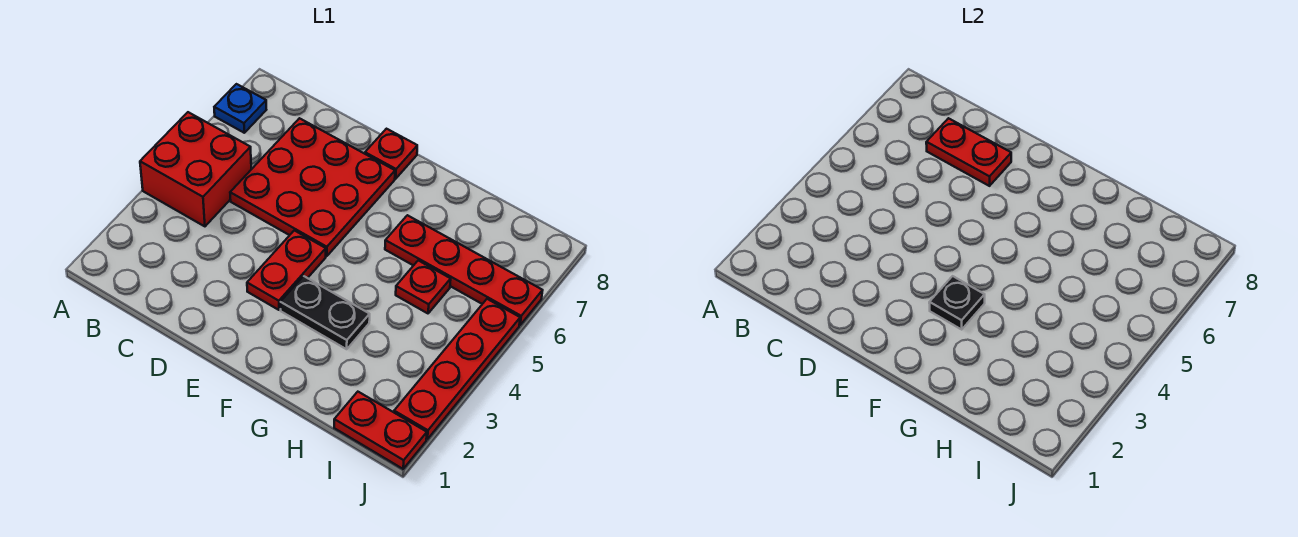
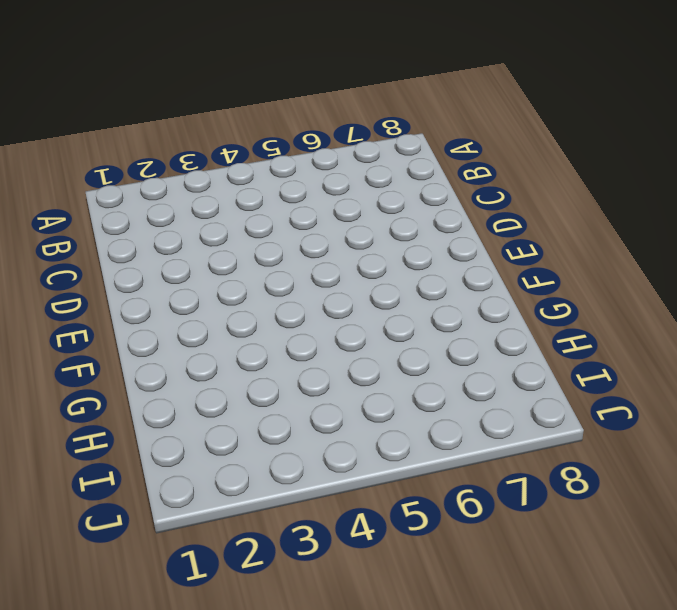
none -> red brick A4:B5 level 1
none -> blue plate A7 level 1
none -> red plate C5:E7 level 1

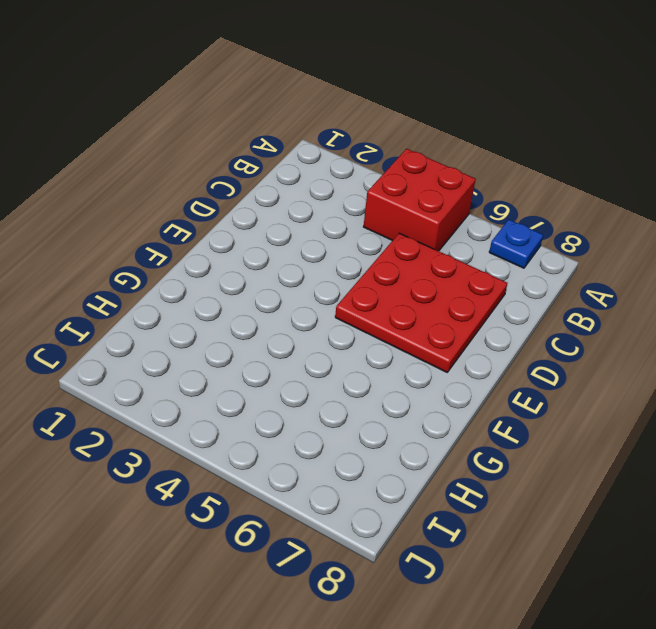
none -> red plate E3:E4 level 1
none -> red plate E8 level 1
none -> black plate F3:G3 level 1

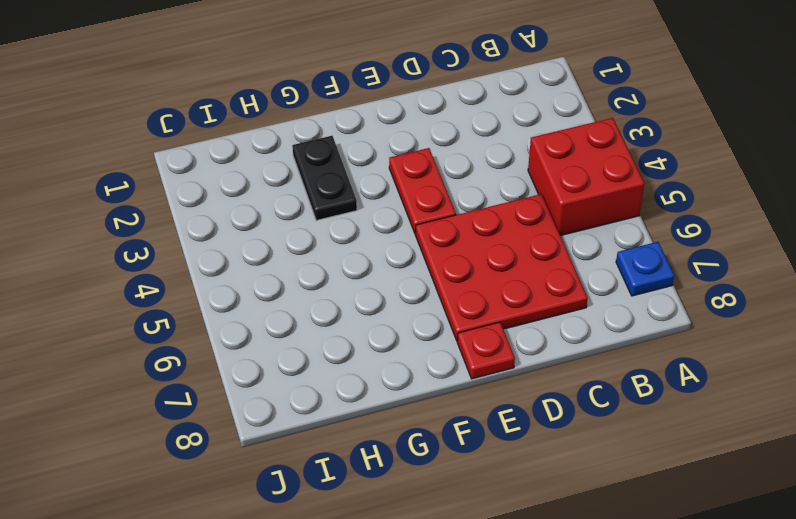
black plate G2:G3 level 1 -> black plate F3:G3 level 1
none -> red plate G6:J6 level 1
none -> red plate H5 level 1
none -> red plate I1:J1 level 1

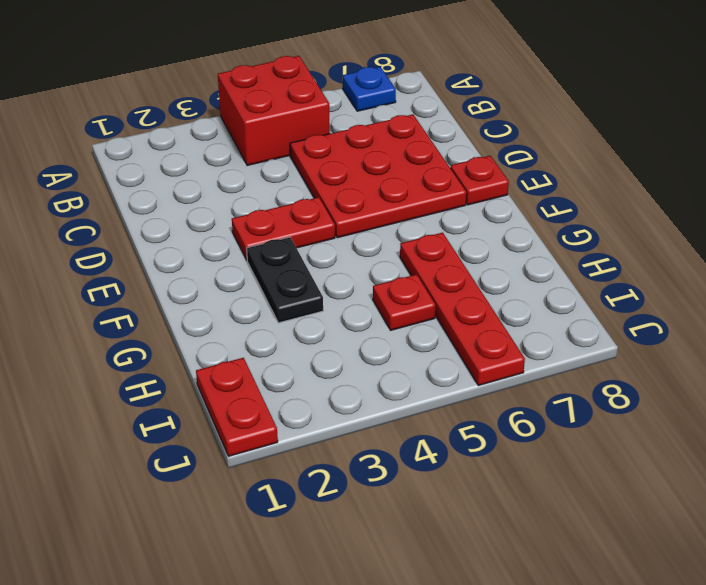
none -> red plate J2:J5 level 1
none -> red plate C7:D7 level 2
none -> black plate F3 level 2

